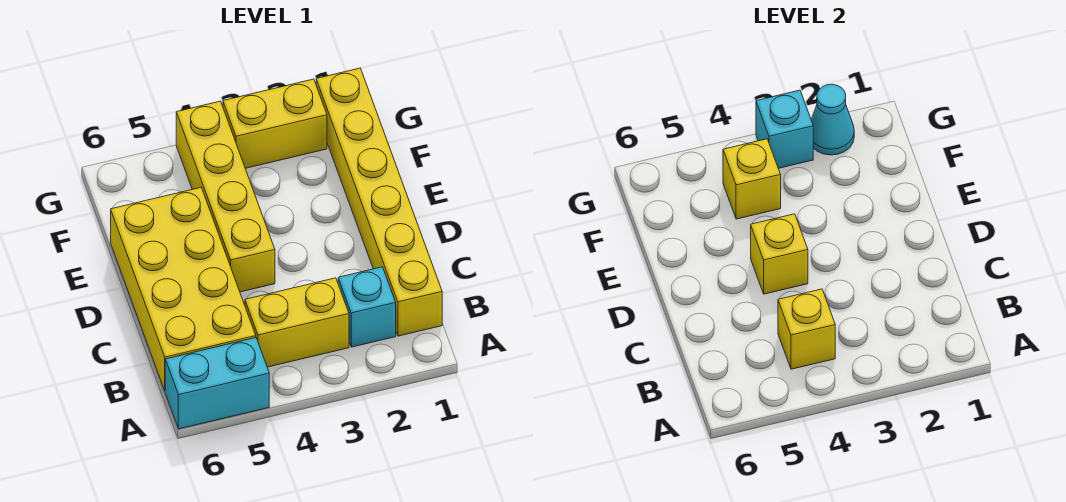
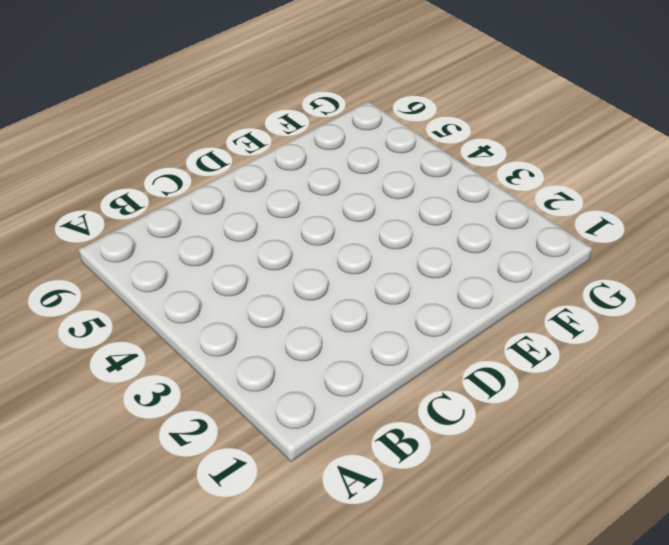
none -> cyan brick A5:A6 level 1
none -> yellow brick B1:G1 level 1
none -> cyan brick B2 level 1

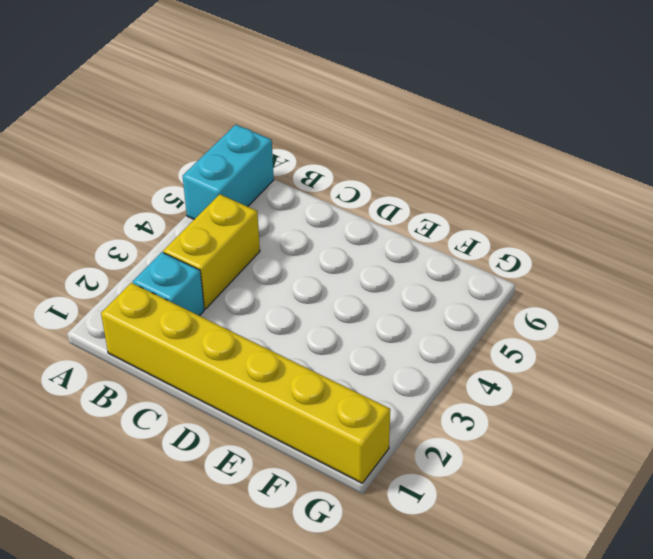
none -> yellow brick B5:E6 level 1
none -> yellow brick D4:G4 level 1
none -> yellow brick G2:G3 level 1

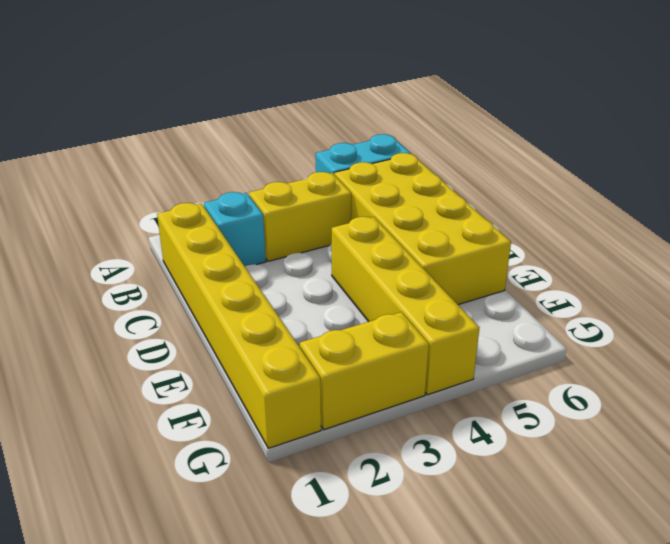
none -> yellow brick B4 level 2
none -> yellow brick D4 level 2
none -> yellow brick F4 level 2

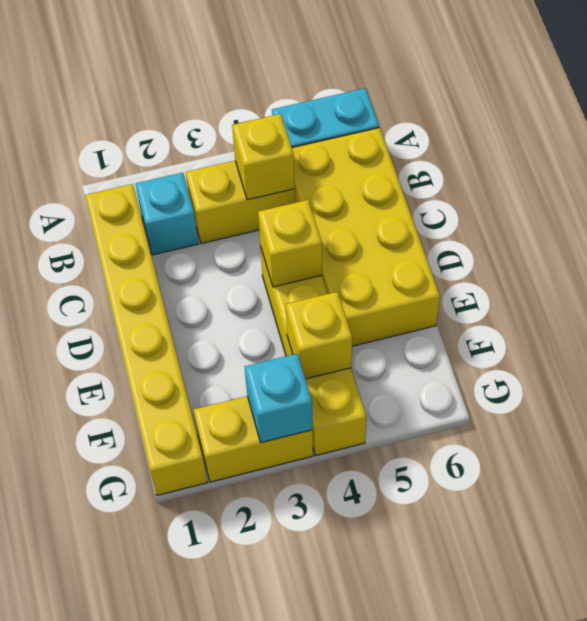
none -> cyan cone G2 level 2

